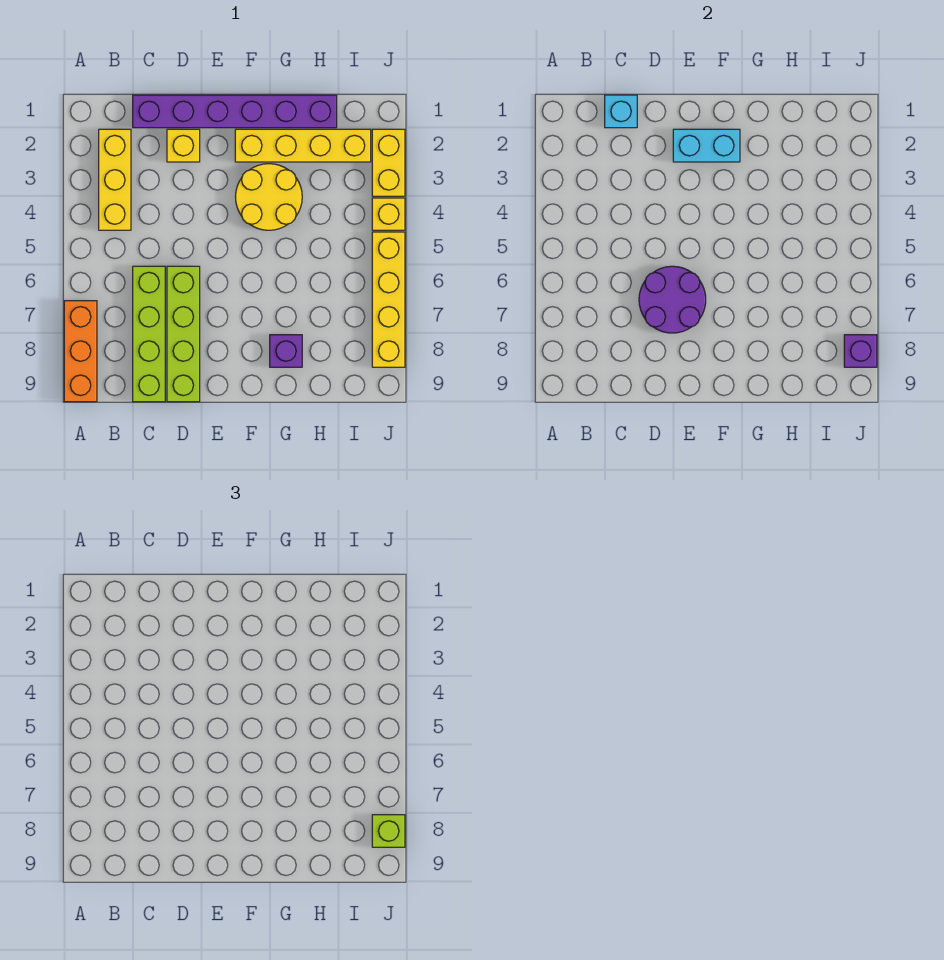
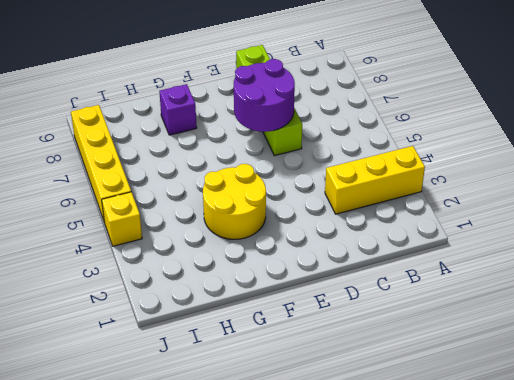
yellow brick A3:C3 level 1 -> yellow brick B2:B4 level 1
none -> orange brick A7:A9 level 1
none -> purple brick C1:H1 level 1
none -> lime brick C6:C9 level 1

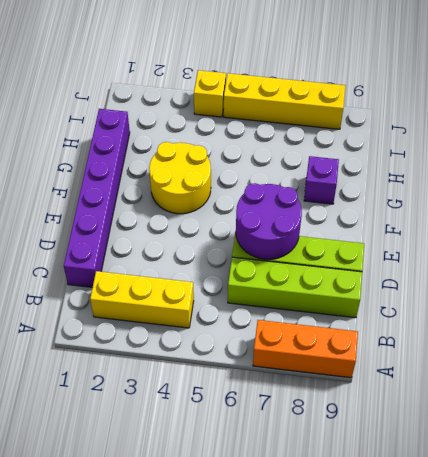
none -> yellow brick D2 level 1
none -> yellow brick F2:I2 level 1
none -> yellow brick J2:J3 level 1

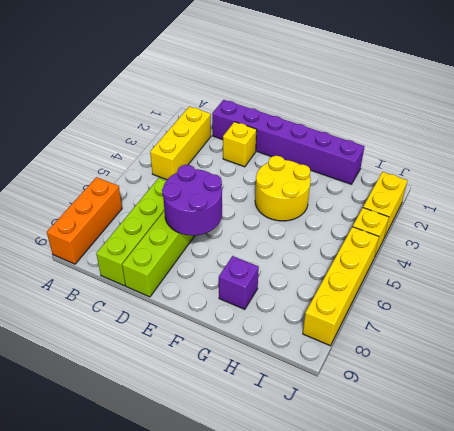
none -> yellow brick F2:I2 level 1
none -> cyan brick C1 level 2
none -> cyan brick E2:F2 level 2

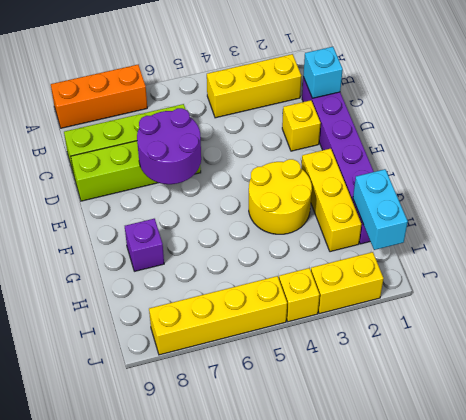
yellow brick F2:H2 level 1 -> yellow brick F2:I2 level 1
cyan brick H1:I1 level 2 -> cyan brick E2:F2 level 2
none -> purple brick J8 level 2
none -> lime brick J8 level 3

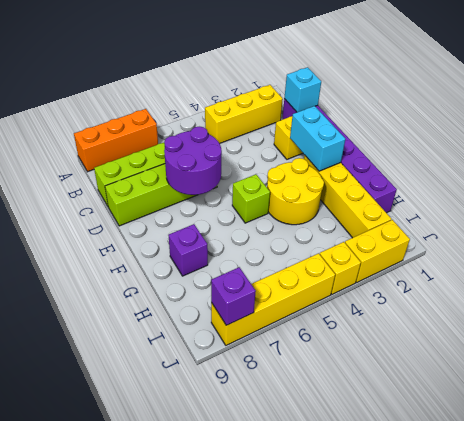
lime brick F5 level 1 -> lime brick J8 level 3

